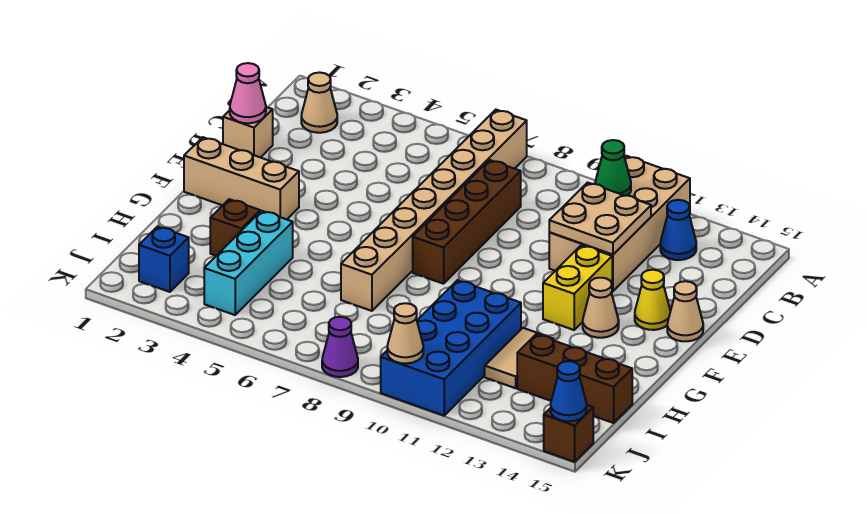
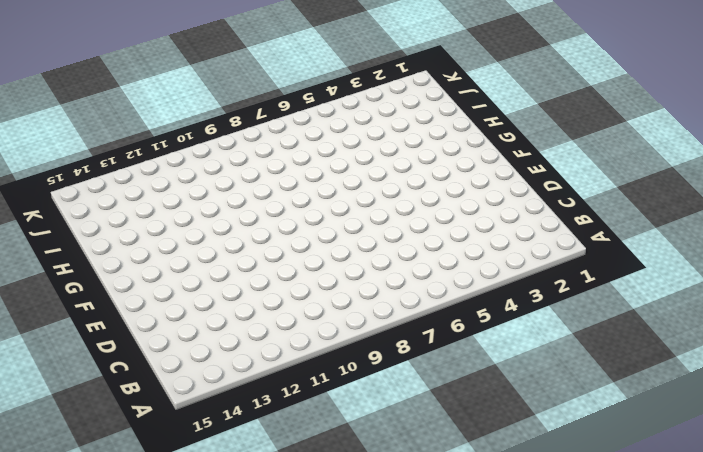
none -> tan brick A7:H7 level 1
none -> tan brick A11:D12 level 1
none -> tan cone B2 level 1

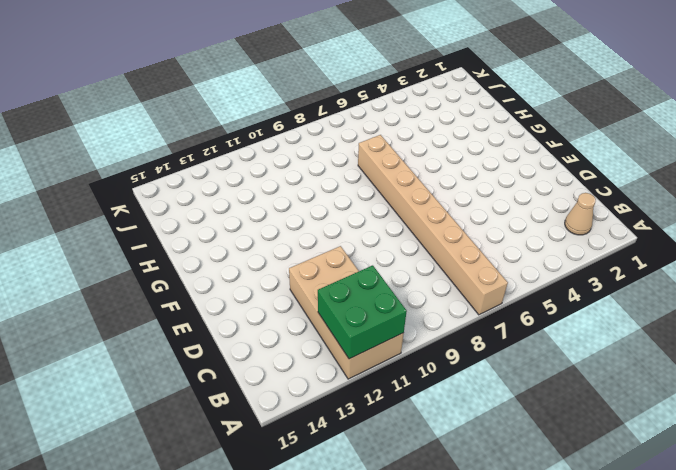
green brick A11:B12 level 2 -> green cone B11 level 2
none -> blue cone B13 level 1
none -> brown brick C8:F8 level 1
none -> tan brick D1 level 1

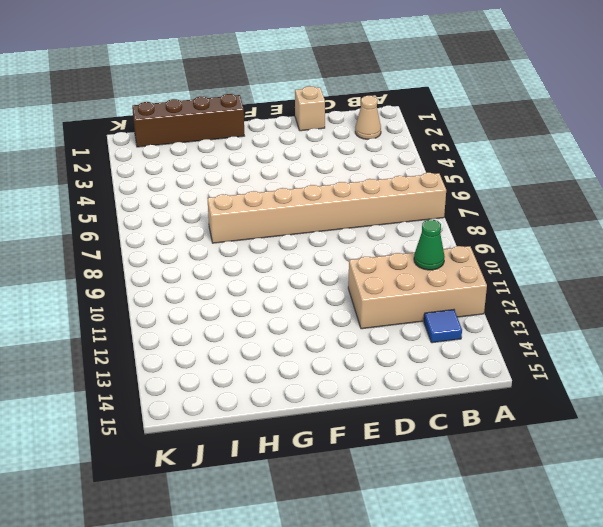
blue tile B13 level 1 -> blue cone B13 level 1
brown brick G1:J1 level 1 -> brown brick C8:F8 level 1
none -> yellow brick E12:F12 level 1
none -> yellow cone E14 level 1
none -> tan cone E15 level 1

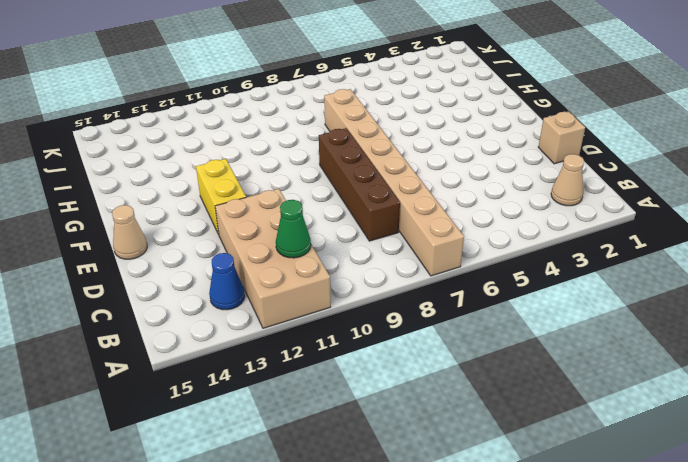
none -> yellow cone E14 level 1
none -> tan brick F1:F3 level 1
none -> tan cone F13 level 1

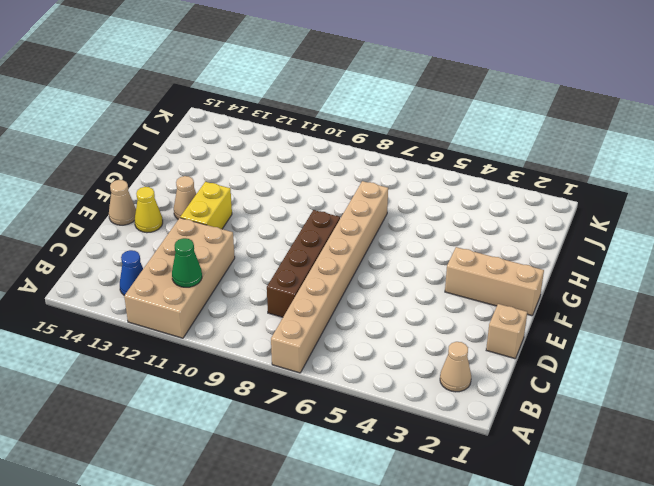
none -> brown brick H3 level 1
none -> cyan brick H4:J4 level 1
none -> blue brick H10:K11 level 1

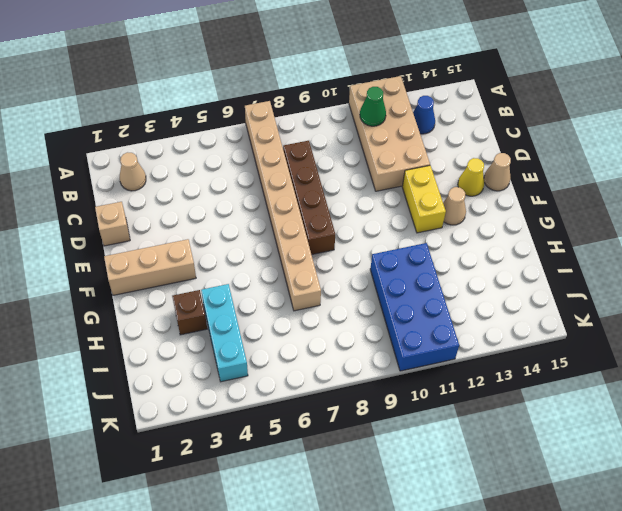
none -> tan tile H12:I12 level 1
none -> brown brick I13:I15 level 1
none -> blue brick J2 level 1

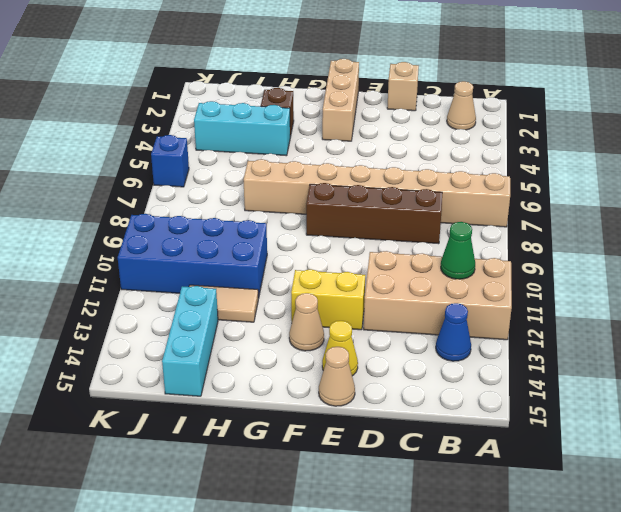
cyan brick I13:I15 level 1 -> brown brick I13:I15 level 1
blue brick K6 level 1 -> blue brick J2 level 1
none -> purple cone K8 level 1
none -> brown brick K15 level 1
none -> tan plate C11:D12 level 2

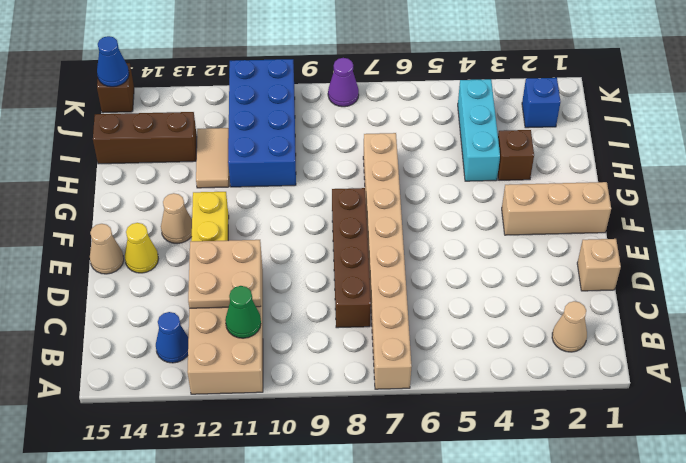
none -> pink cone D1 level 2
none -> tan cone K10 level 2

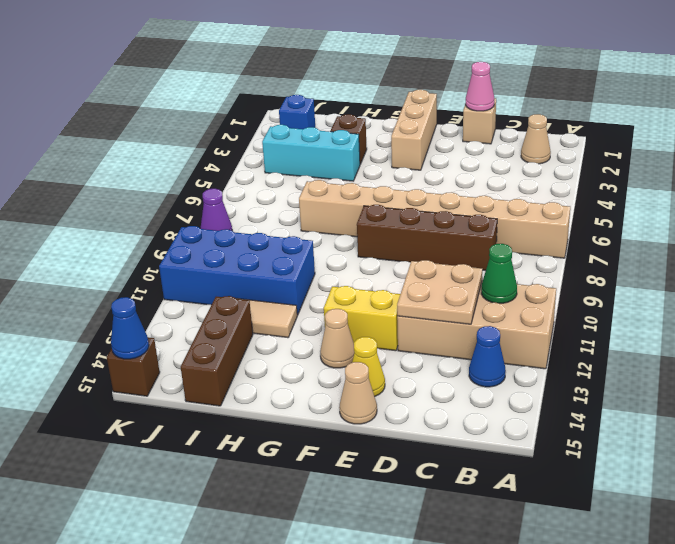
none -> tan cone K10 level 2

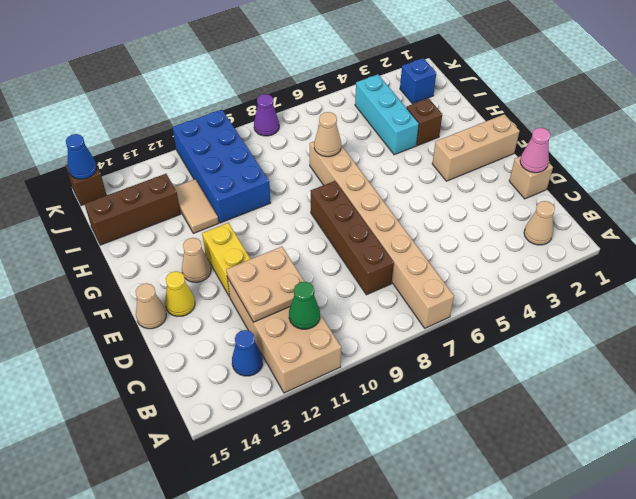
tan cone H7 level 2 -> tan cone K10 level 2

